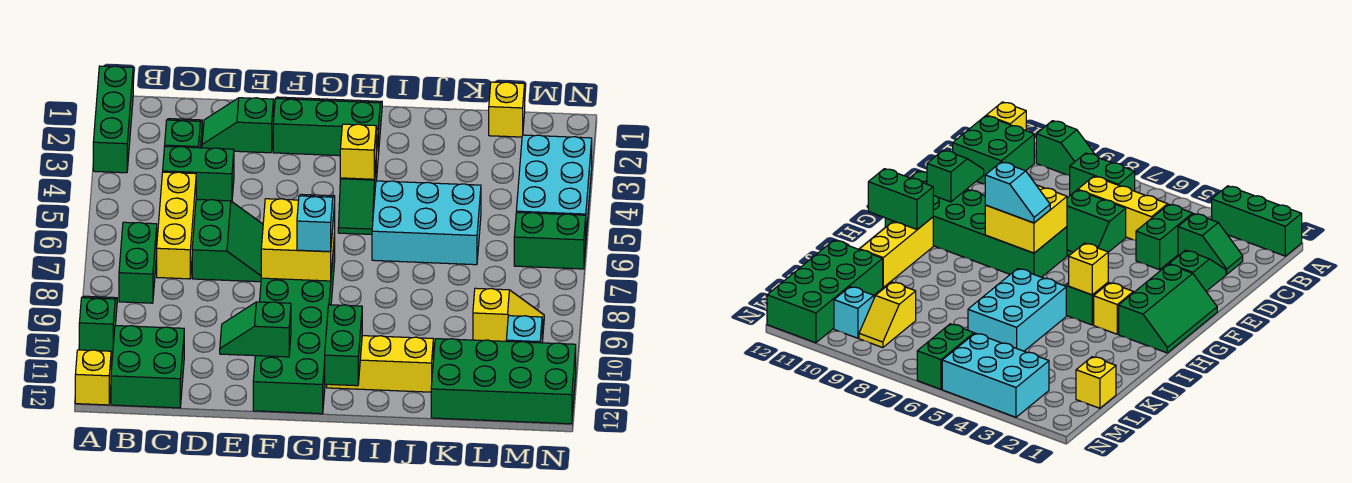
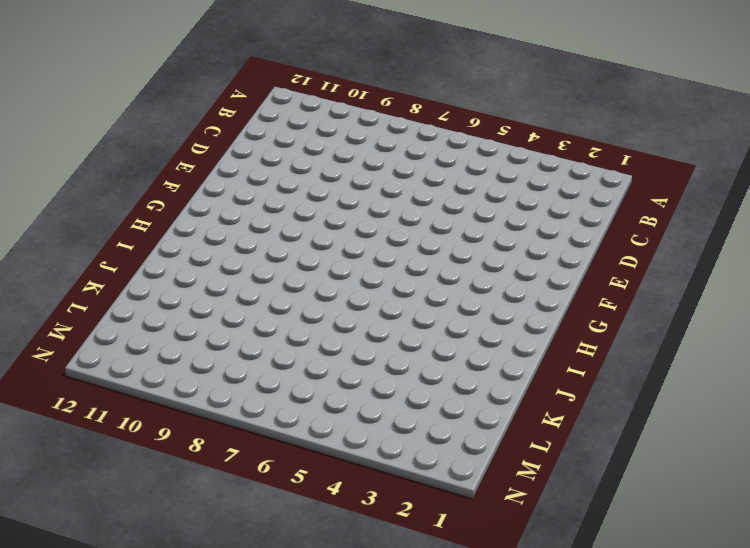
none -> green brick A1:A3 level 1
none -> green slope A9:A10 level 1 top 10
none -> yellow brick A12 level 1

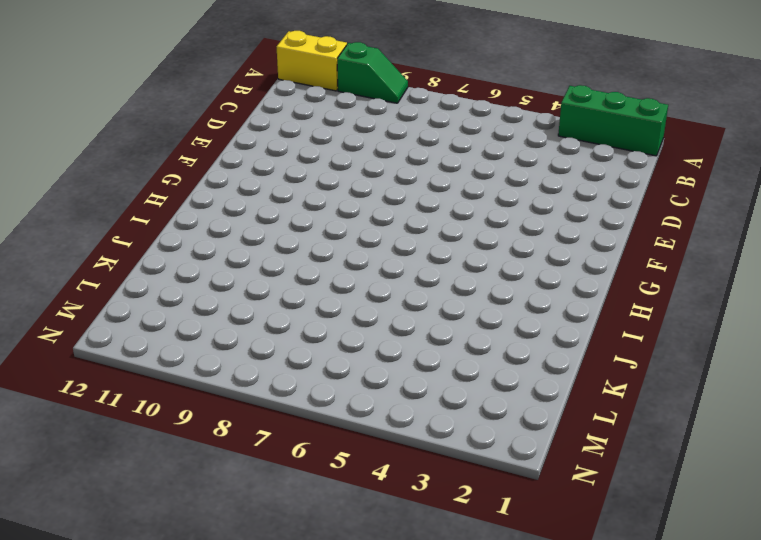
yellow brick A11:A12 level 1 -> yellow brick A12 level 1
none -> green brick B7:B8 level 1
none -> green brick B11:C12 level 1
none -> green slope C2:C3 level 1 top 3

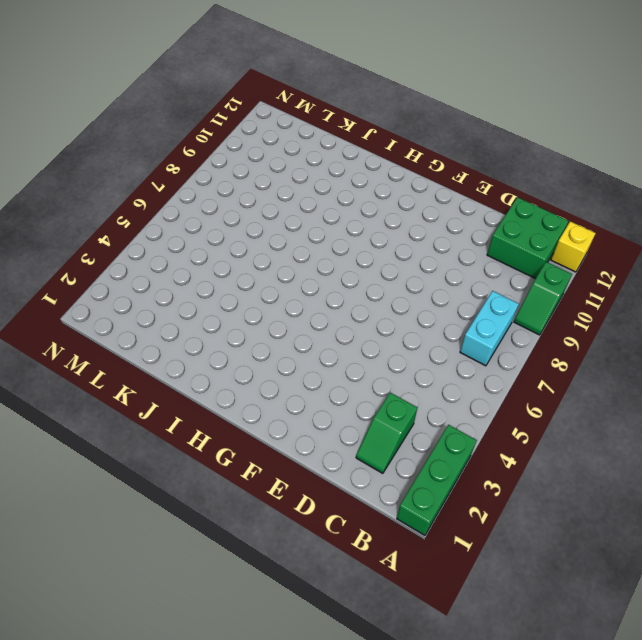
cyan brick B7:B8 level 1 -> green brick B7:B8 level 1
none -> green brick C4:D4 level 1
none -> yellow brick C5:C7 level 1
none -> green slope D2:E2 level 1 top E

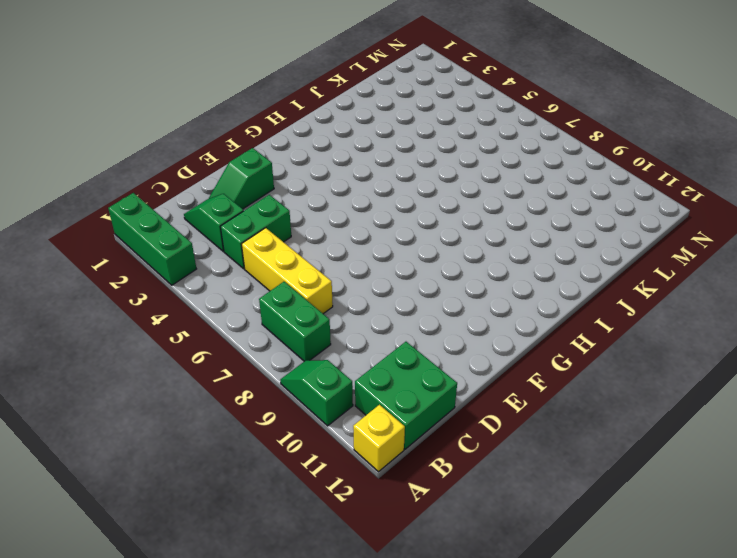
none -> green slope D6:E7 level 1 top D
none -> green slope F1:H2 level 1 top 2
none -> green brick F7:G12 level 1

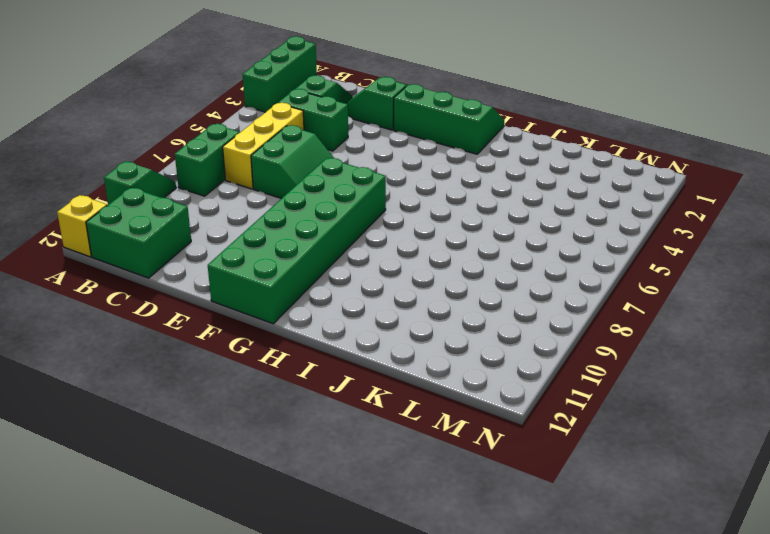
none -> yellow brick H3 level 1
none -> green slope H4:H5 level 1 top 4
none -> yellow brick H11:J11 level 1

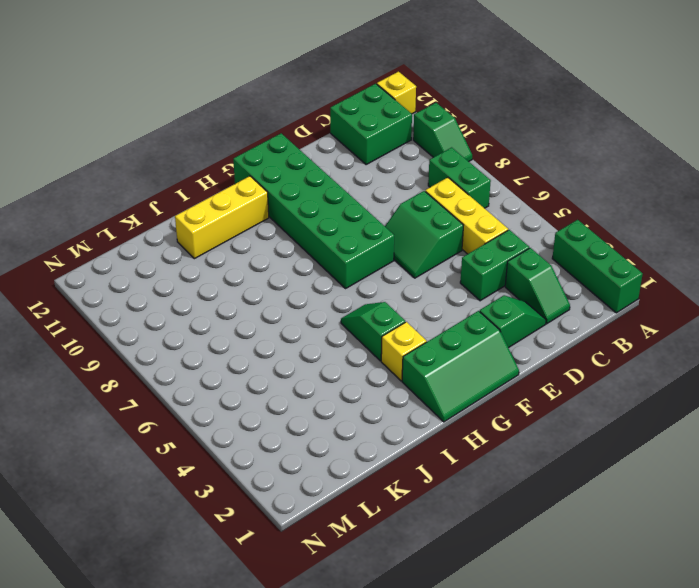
none -> cyan brick I5:K6 level 1
none -> green brick K11:N12 level 1
none -> yellow brick L1 level 1

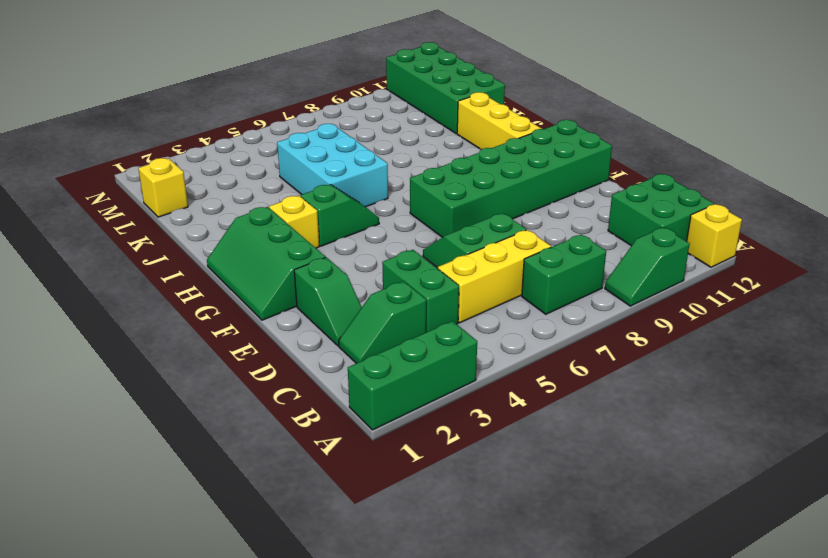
none -> yellow slope L9:M9 level 1 top L
none -> cyan brick M3:N5 level 1
none -> green brick M6:N6 level 1

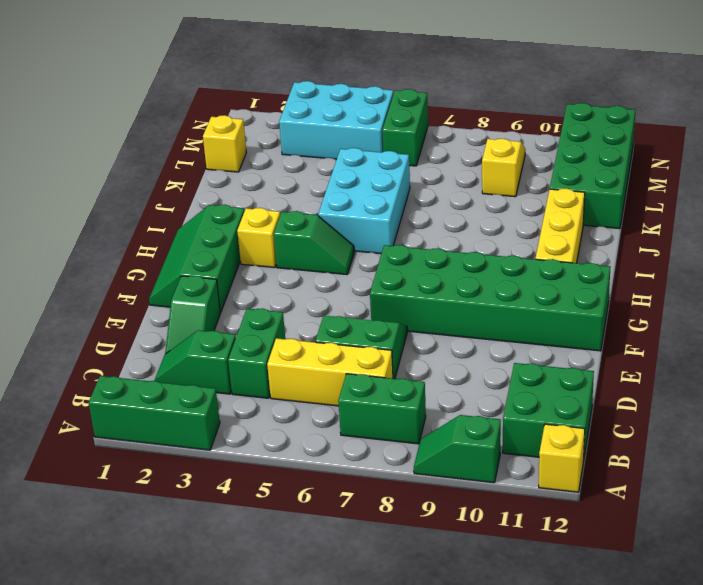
none -> cyan brick M10 level 1
none -> green slope E11:F11 level 2 top F
none -> yellow brick F7:G8 level 2

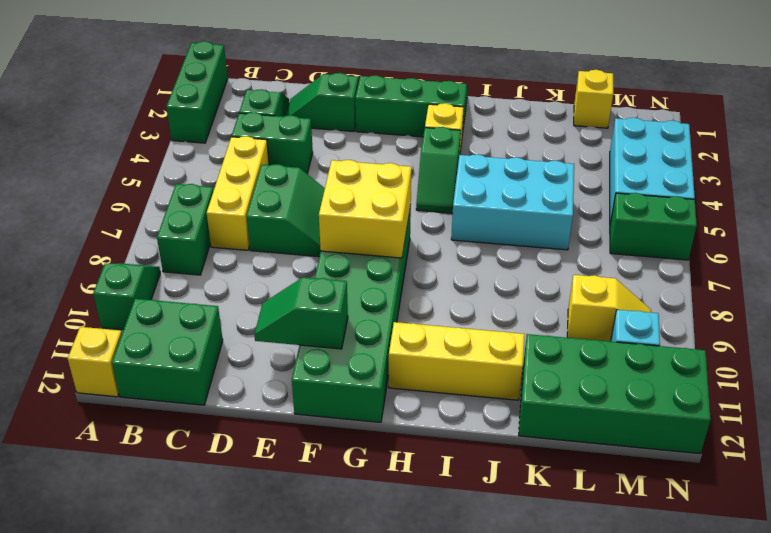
none -> yellow brick H4 level 2
none -> green brick H11:H12 level 2
none -> cyan slope G7:G8 level 3 top 8

